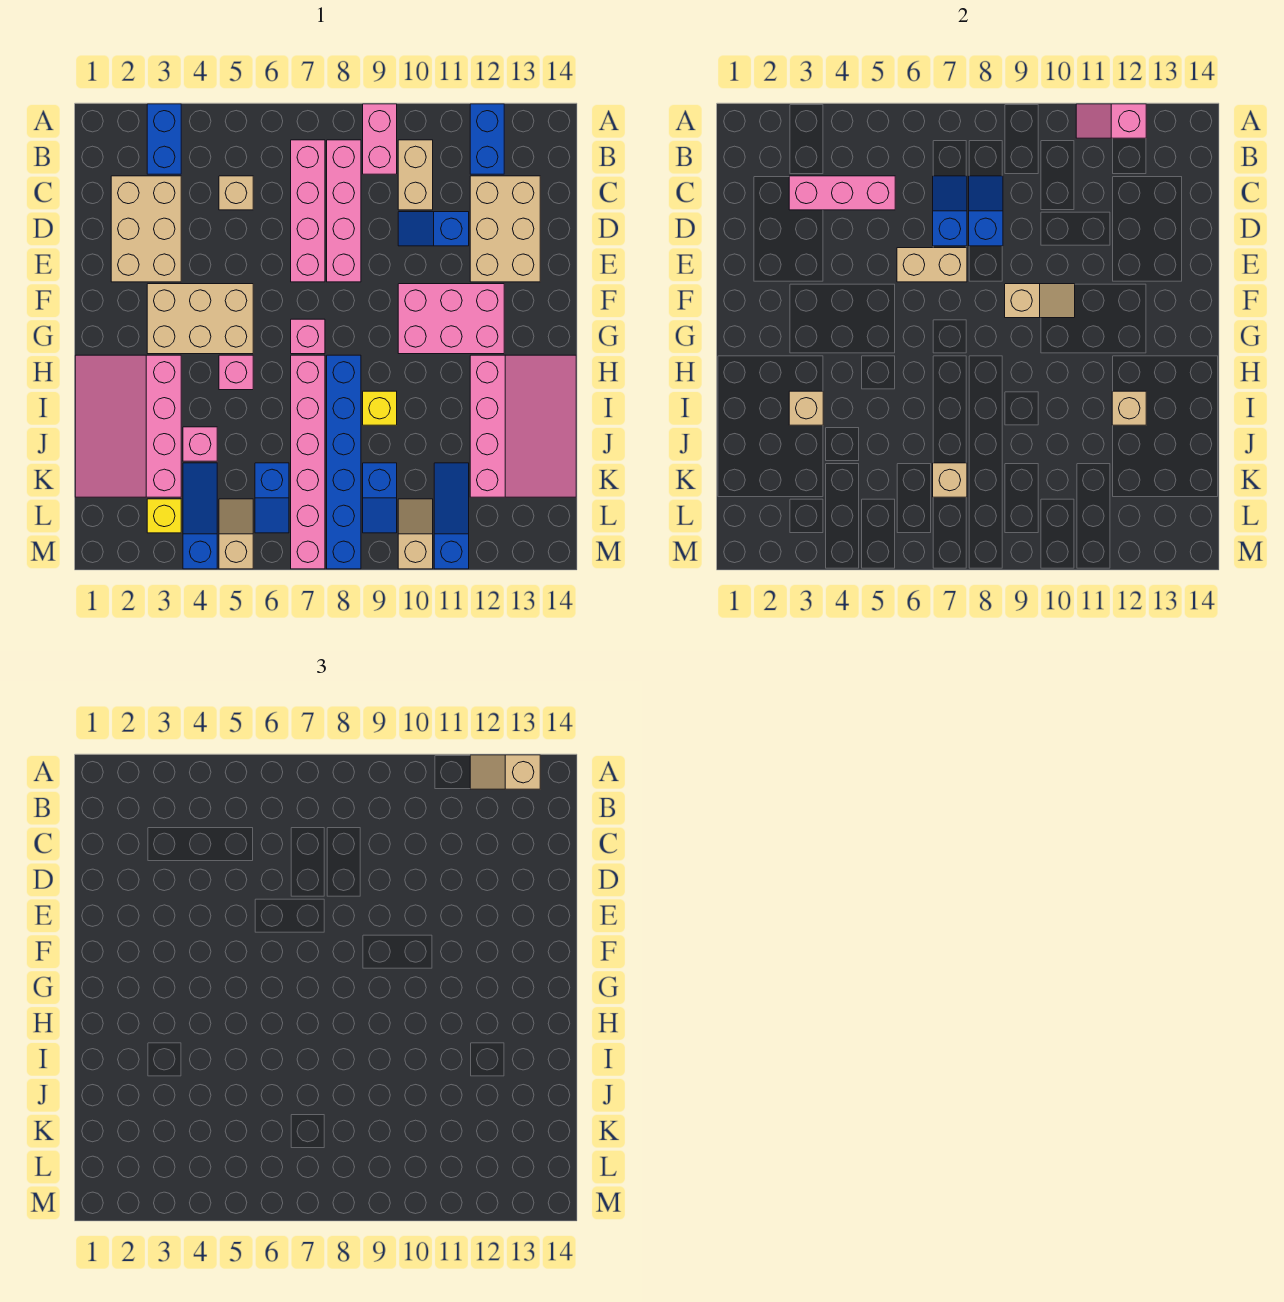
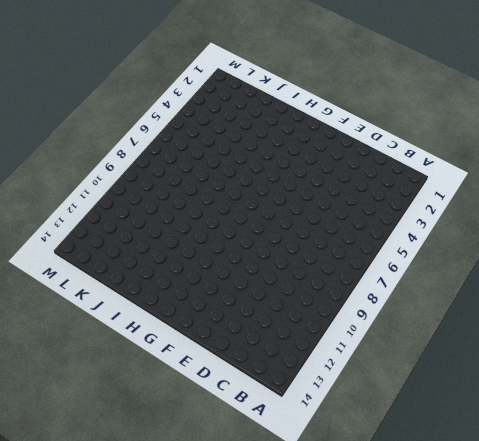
none -> blue brick A3:B3 level 1
none -> pink brick A9:B9 level 1
none -> blue brick A12:B12 level 1
none -> pink brick B7:E7 level 1

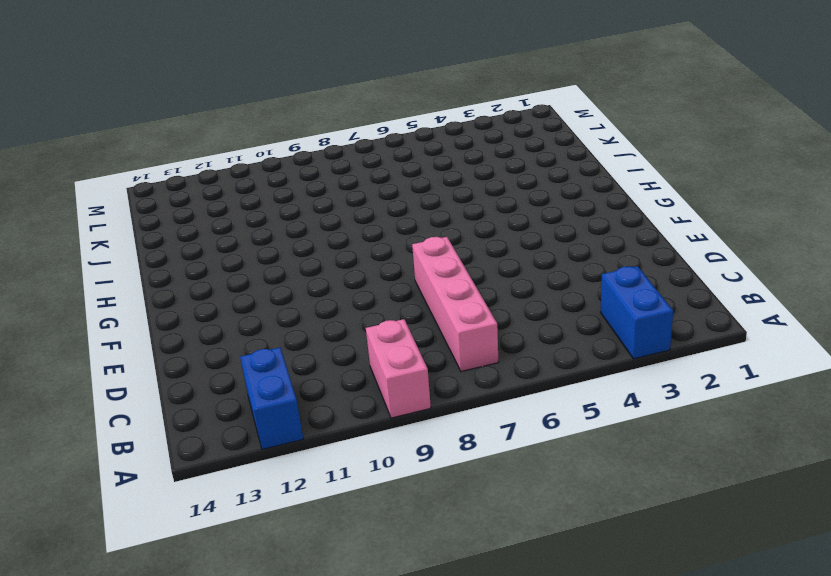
none -> pink brick B8:E8 level 1
none -> tan brick B10:C10 level 1
none -> tan brick C2:E3 level 1
none -> tan brick C5 level 1

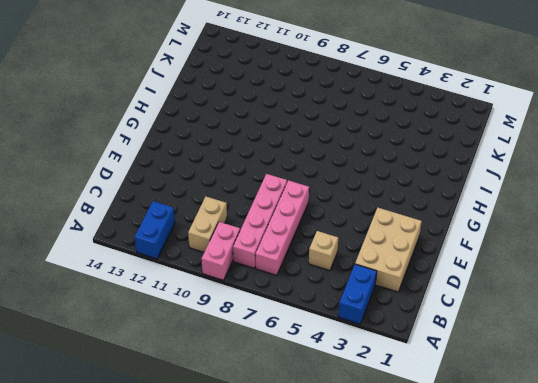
none -> tan brick C12:E13 level 1
none -> blue slope D10:D11 level 1 top 11
none -> tan brick F3:G5 level 1
none -> pink brick F10:G12 level 1

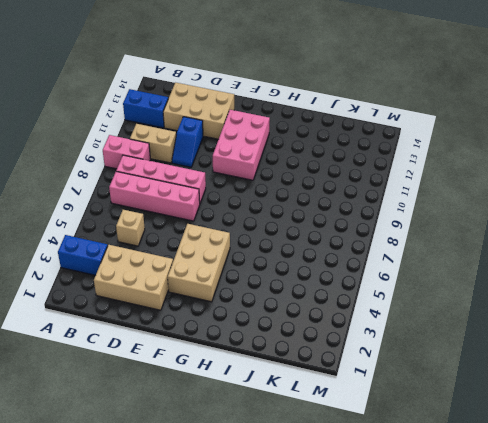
none -> pink brick G7 level 1
none -> pink slope H1:K3 level 1 top 3
none -> pink brick H5 level 1
none -> pink brick H7:M7 level 1

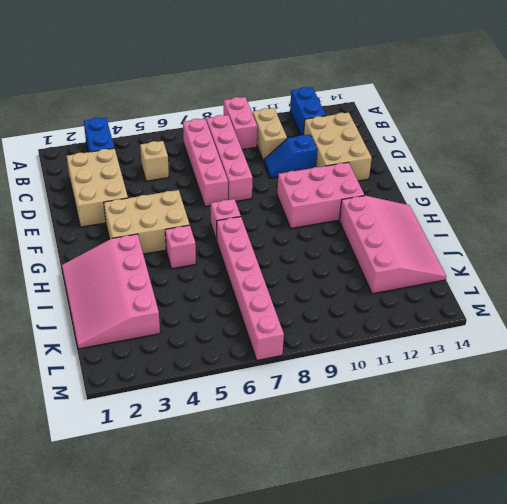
none -> blue brick H8:M8 level 1
none -> yellow brick I9 level 1
none -> pink brick J4 level 1
none -> blue slope K4:M4 level 1 top M

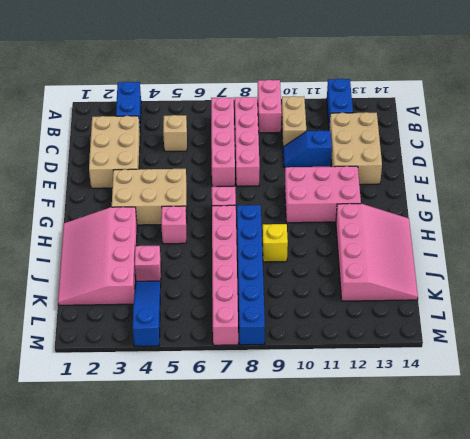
none -> blue slope K6:L6 level 1 top K
none -> blue slope K9:L9 level 1 top K
none -> blue slope K11:M11 level 1 top M
none -> yellow brick L3 level 1

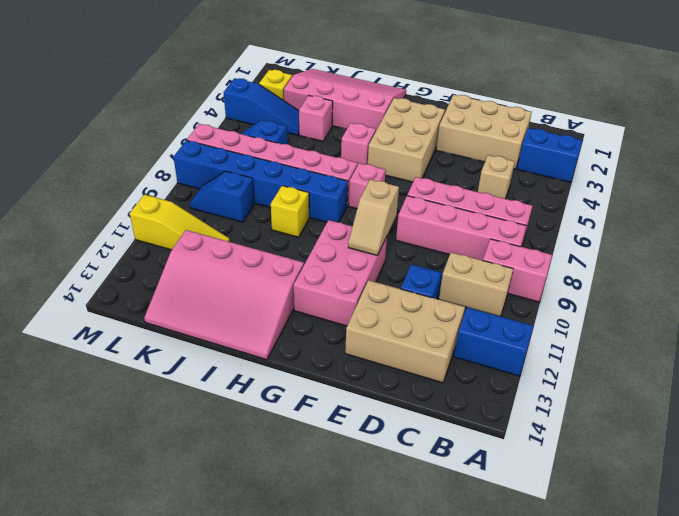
yellow slope K11:M11 level 1 top M -> blue slope K11:M11 level 1 top M
none -> tan slope L5:M5 level 1 top M
none -> tan slope L10:M10 level 1 top M
none -> pink slope A11:A12 level 2 top 12
none -> pink brick C3:C5 level 2

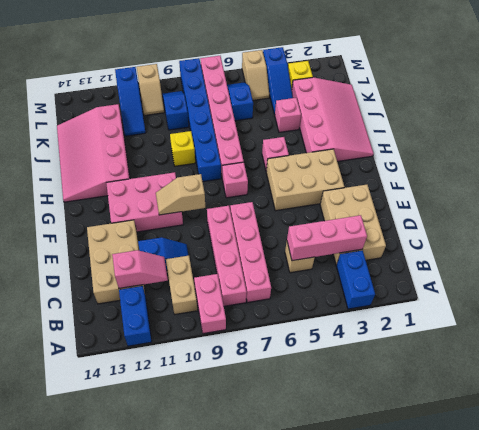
pink slope C11:C12 level 2 top 12 -> pink slope A11:A12 level 2 top 12
none -> blue slope C7:D7 level 2 top D
none -> blue slope C8:D8 level 2 top D
none -> tan brick E6:E7 level 2
none -> tan brick I3 level 2

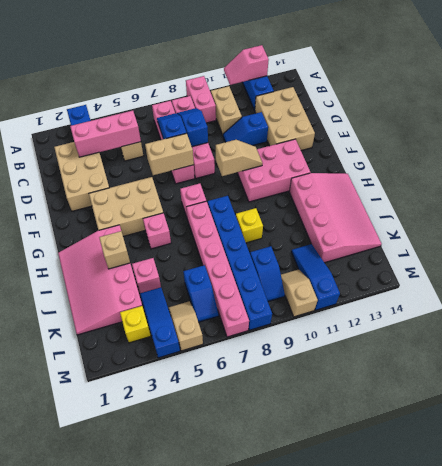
none -> tan brick I12 level 2
none -> tan brick K7 level 2
none -> tan slope A12:A13 level 3 top 13

